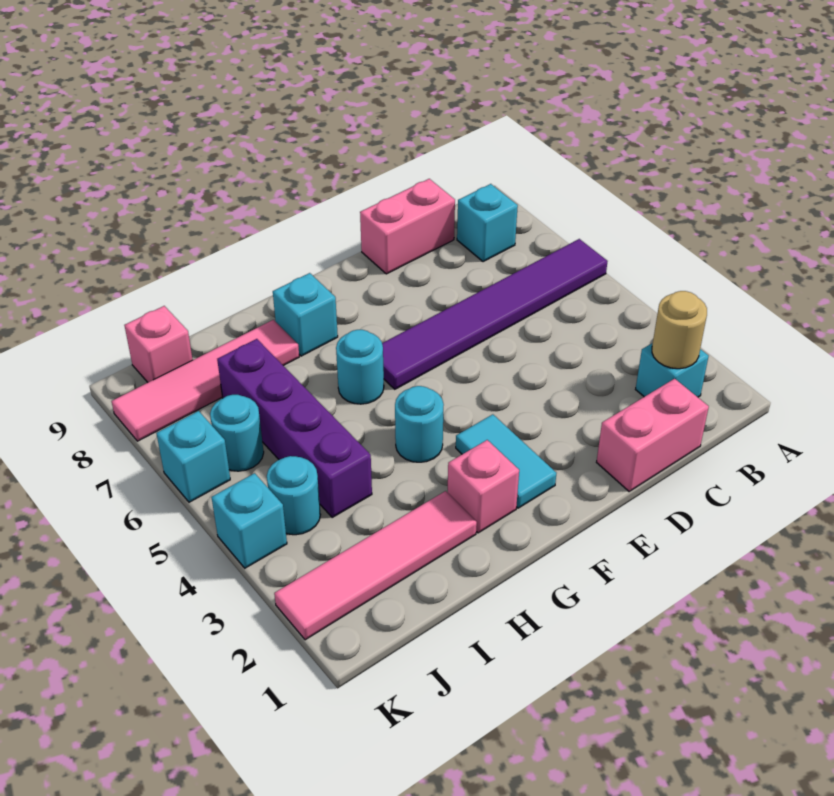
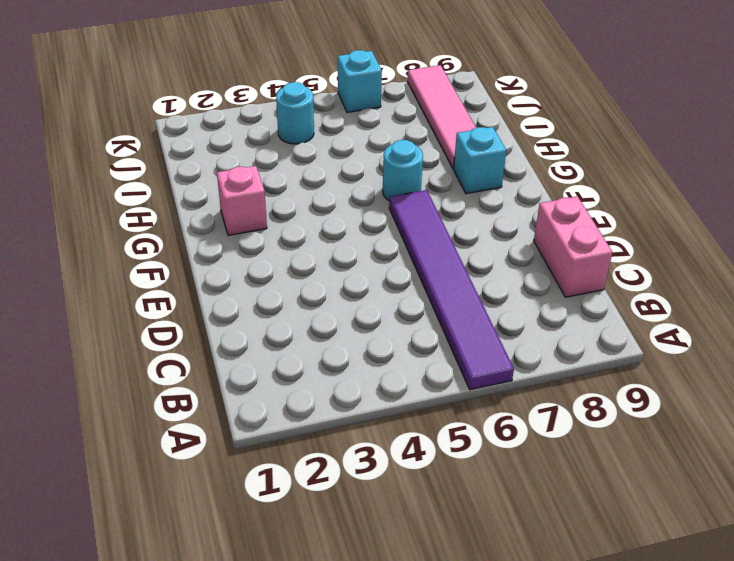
none -> cyan brick B2 level 1
none -> cyan brick B8 level 1
none -> pink brick C1:D1 level 1

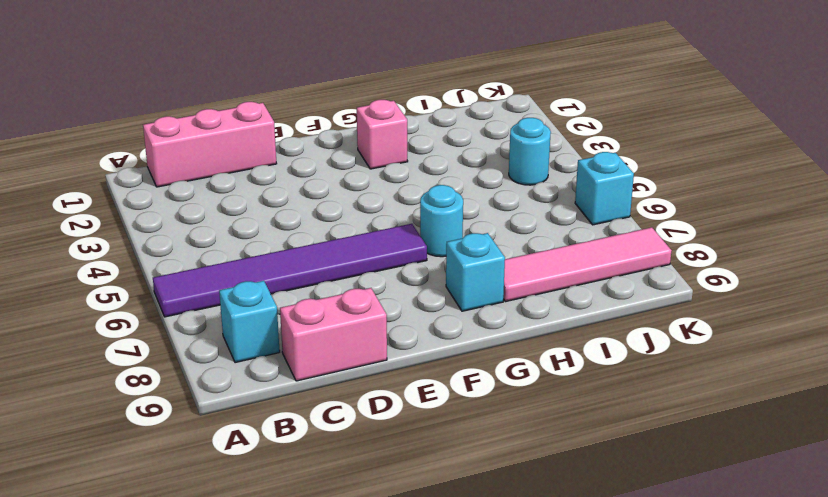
pink brick B1:D1 level 1 -> pink brick C1:D1 level 1
none -> cyan brick B2 level 1
none -> cyan tile F2:F3 level 1
none -> cyan round brick G4 level 1

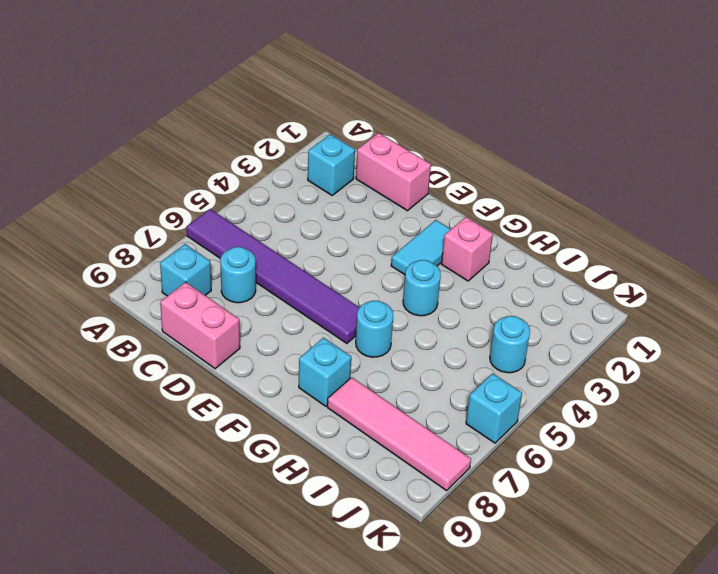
cyan round brick C7 level 1 -> cyan round brick J6 level 1
none -> pink tile H2:K2 level 1
none -> purple brick I4:I7 level 1
none -> pink brick J9 level 1

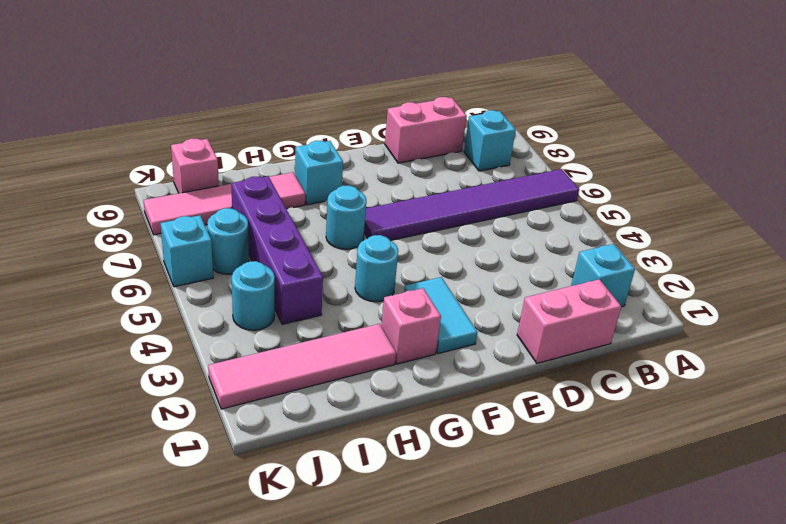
none -> cyan brick K4 level 1
none -> tan round brick B2 level 2

